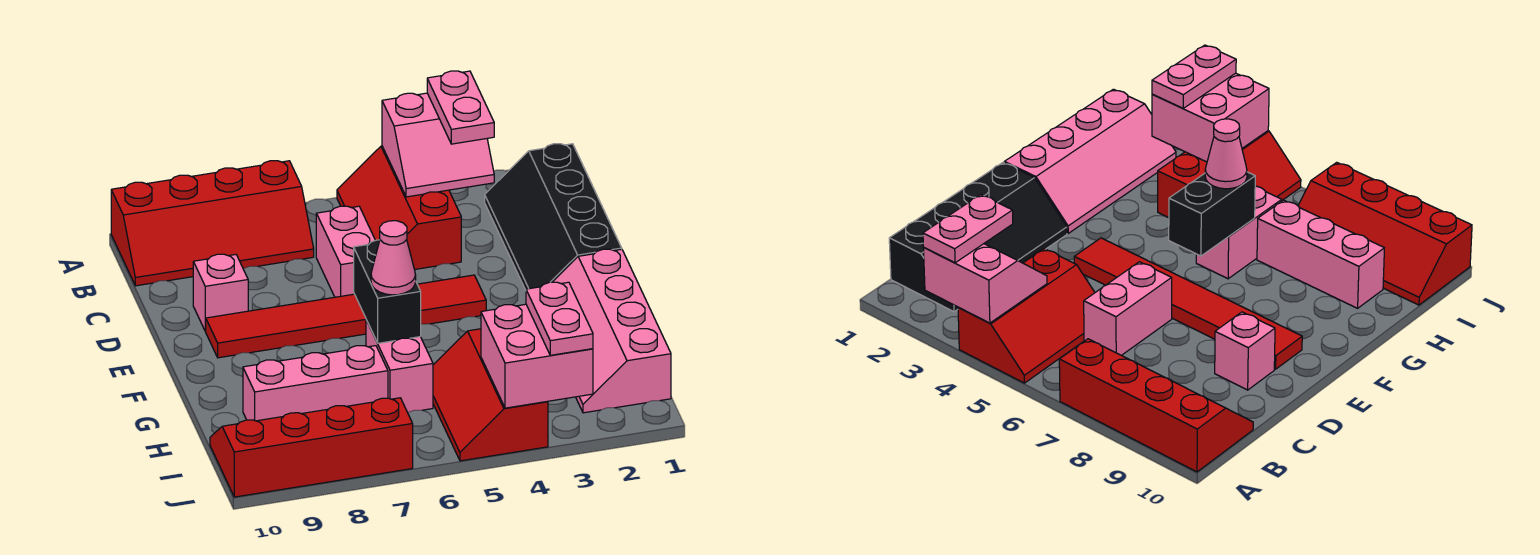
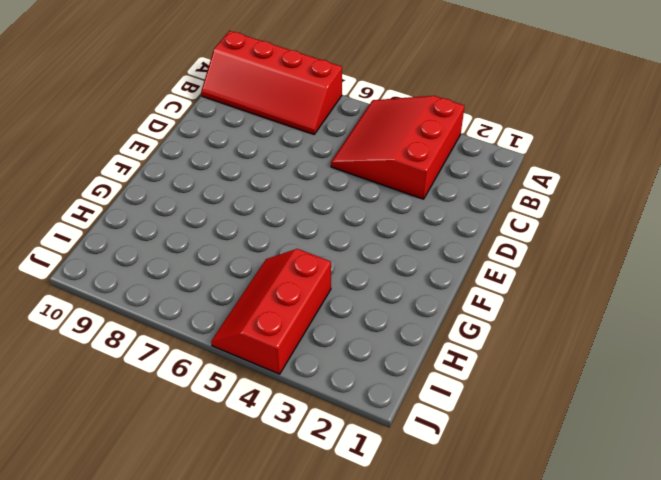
red slope A3:C5 level 1 top 3 -> red slope A4:C5 level 1 top 4
none -> black slope B1:E2 level 1 top 1
none -> pink brick C6:D6 level 1
none -> pink brick D9 level 1

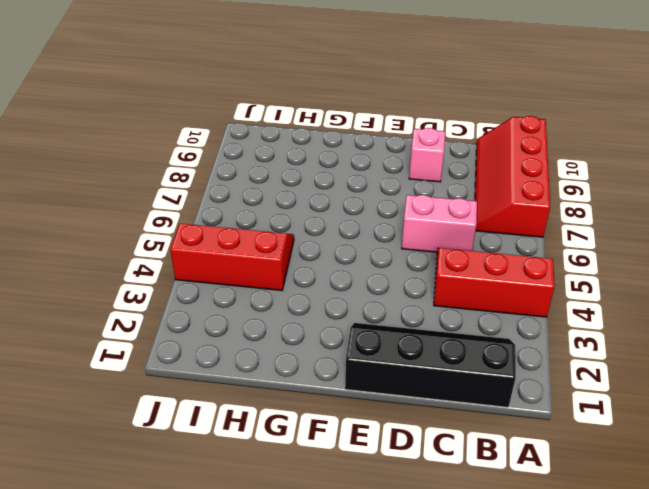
none -> red tile E4:E9 level 1
none -> pink slope F1:I2 level 1 top 1
none -> pink brick G6:H6 level 1

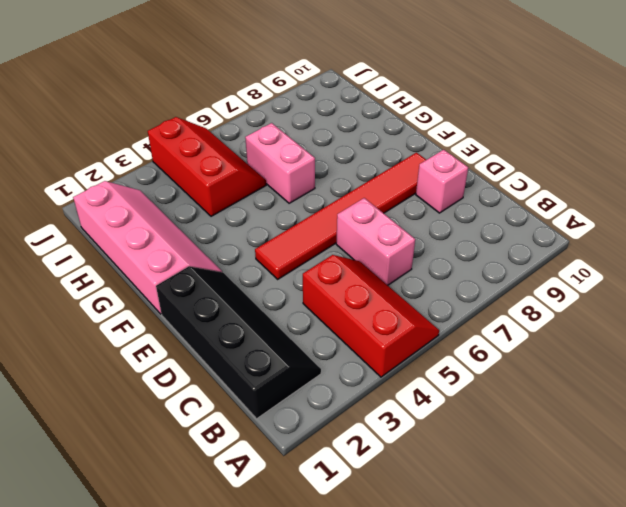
none -> red slope A7:B10 level 1 top A
none -> pink brick H7:H9 level 1
none -> red slope I7:J10 level 1 top J

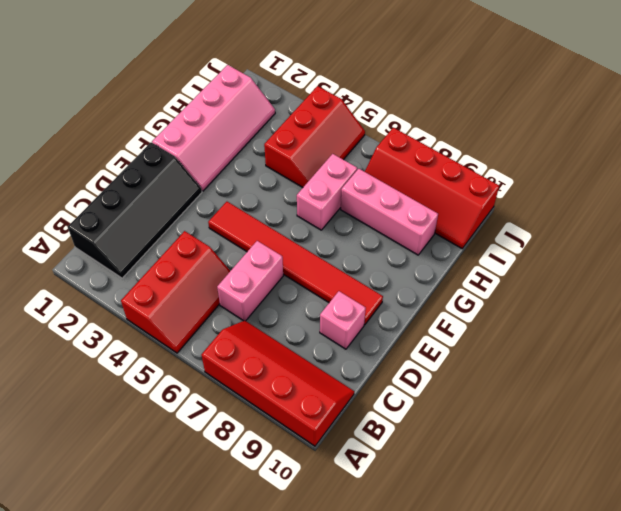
none -> pink slope A3:B4 level 2 top A
none -> black brick F6:G6 level 2
none -> pink brick I3:J4 level 2

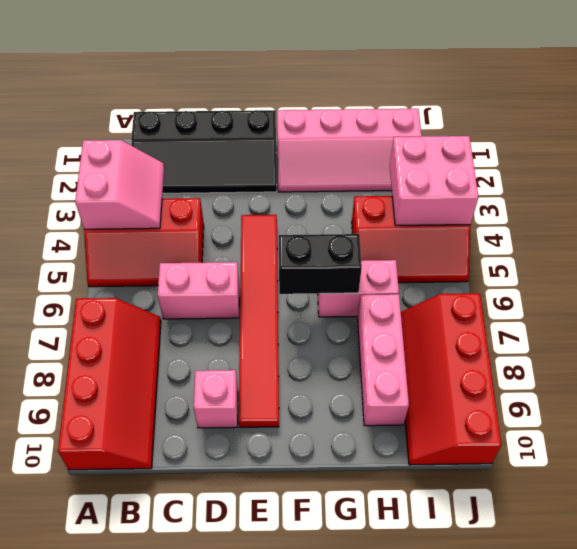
none -> pink plate A3:B3 level 3
none -> pink cone G6 level 3
none -> pink plate I3:J3 level 3

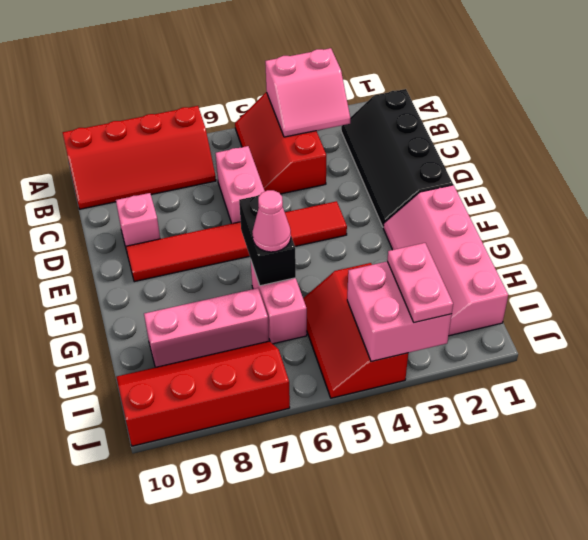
none -> pink plate A3:B3 level 3

